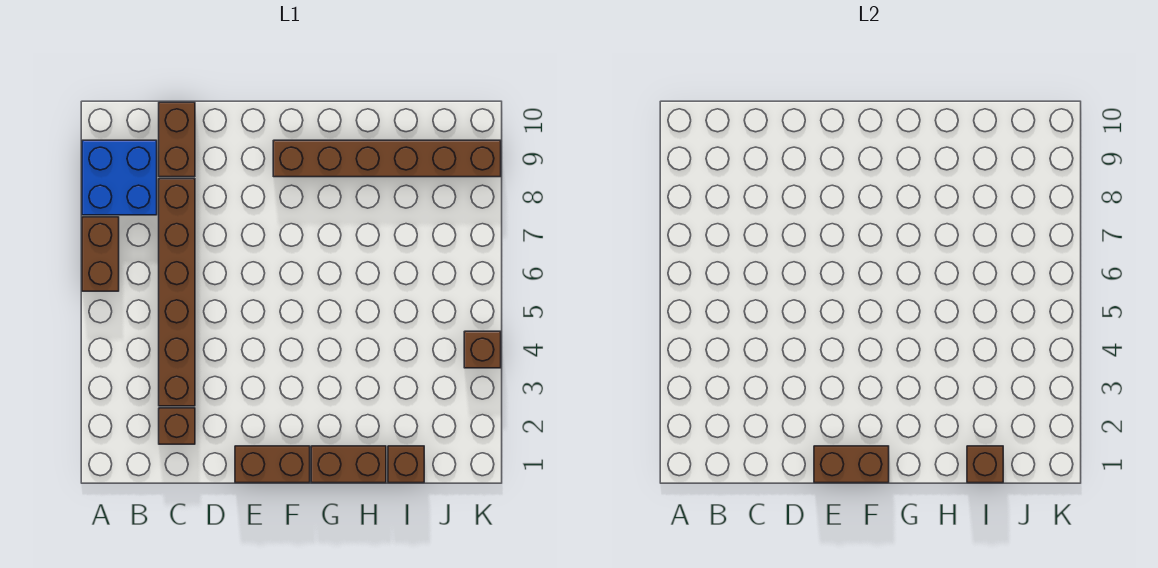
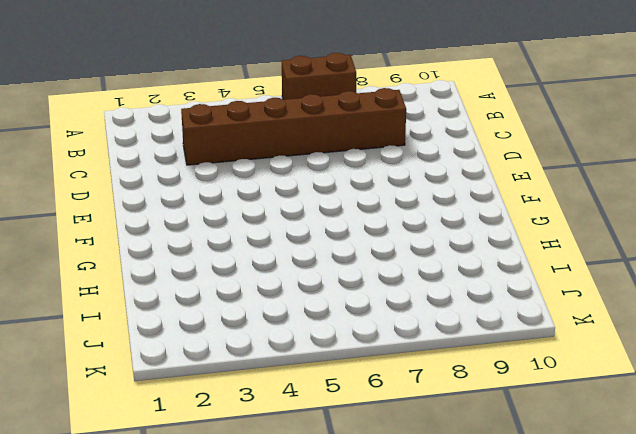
none -> blue brick A8:B9 level 1
none -> brown brick C2 level 1
none -> brown brick C9:C10 level 1

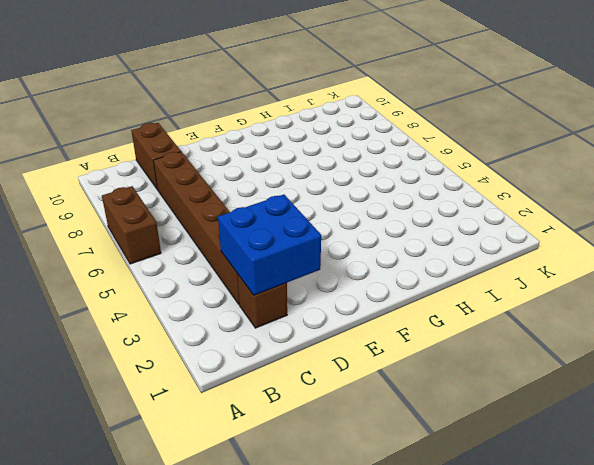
blue brick C2:D3 level 2 -> blue brick A8:B9 level 1
none -> brown brick E1:F1 level 1
none -> brown brick F9:K9 level 1
none -> brown brick G1:H1 level 1

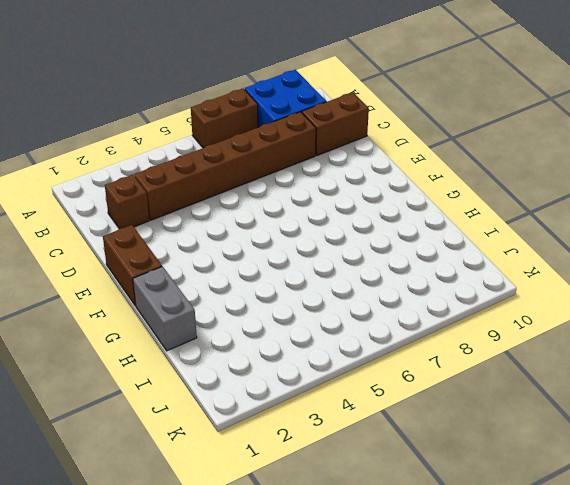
grey brick G1:H1 level 1 -> brown brick G1:H1 level 1
none -> brown brick F9:K9 level 1
none -> brown brick I1 level 1
none -> brown brick K4 level 1

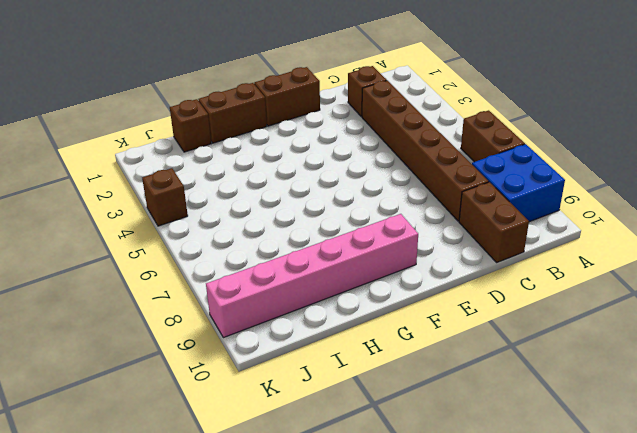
pink brick F9:K9 level 1 -> brown brick F9:K9 level 1
none -> brown brick E1:F1 level 2
none -> brown brick I1 level 2

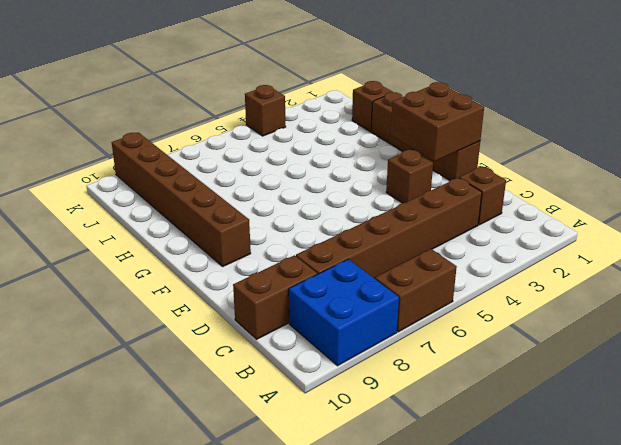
brown brick E1:F2 level 2 -> brown brick E1:F1 level 2
brown brick E3 level 1 -> brown brick I1 level 2

